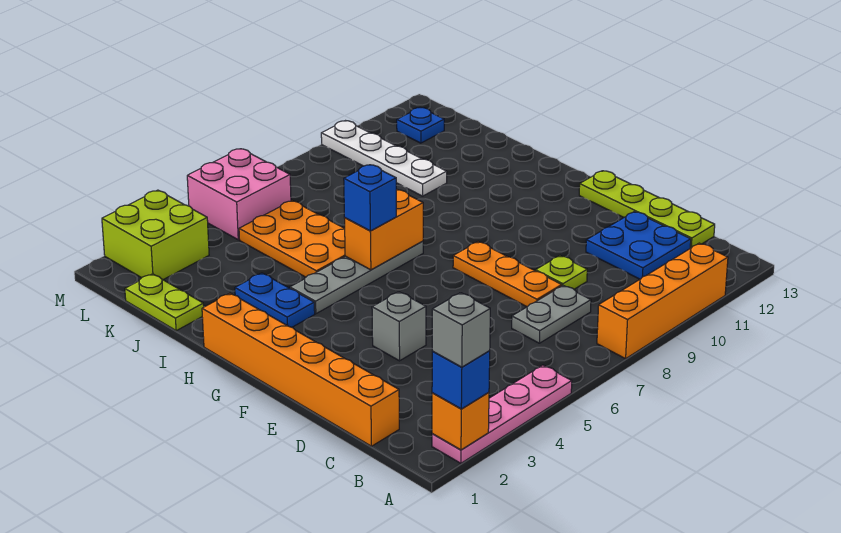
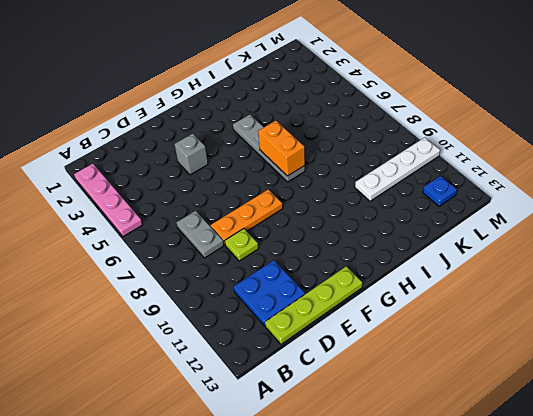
none -> orange brick A8:A11 level 1
none -> orange brick C1:H1 level 1
none -> blue plate H3:I3 level 1

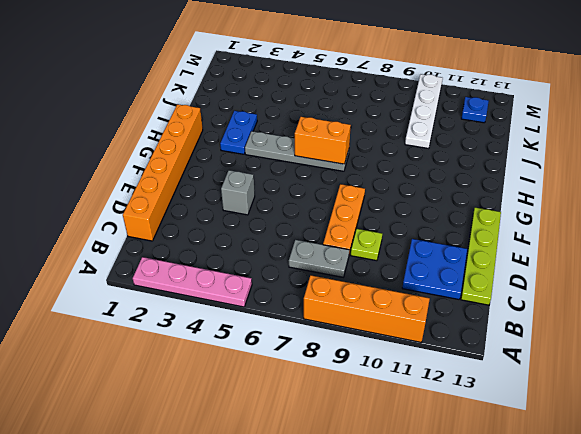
none -> orange plate I5:K6 level 1
none -> lime plate J1:K1 level 1
none -> lime brick L2:M3 level 1

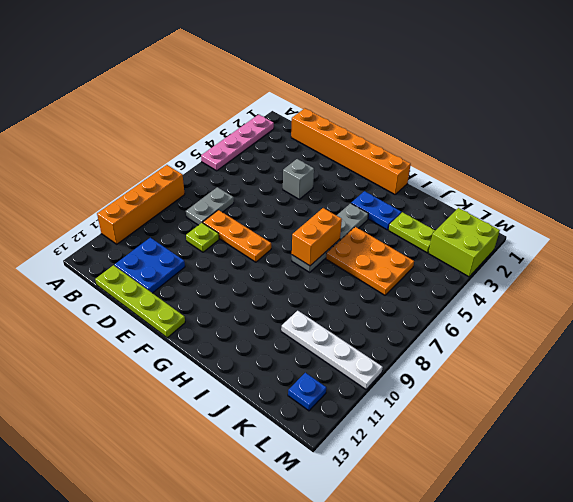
lime plate J3:K3 level 1 -> lime plate J1:K1 level 1
none -> pink brick L5:M6 level 1
none -> orange brick A2 level 2
none -> blue brick A2 level 3

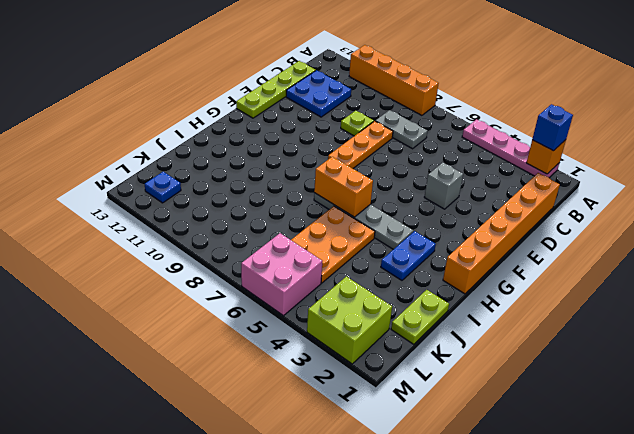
none -> white plate J10:M10 level 1
none -> blue brick H6 level 3
none -> grey brick A2 level 4

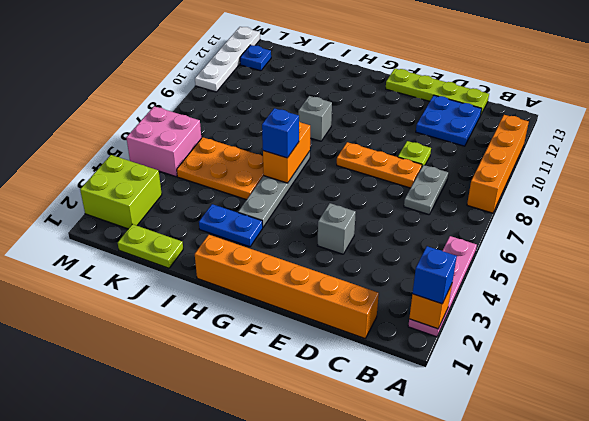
grey brick H9 level 1 -> grey brick A2 level 4
white plate M10:M13 level 1 -> white plate J10:M10 level 1

